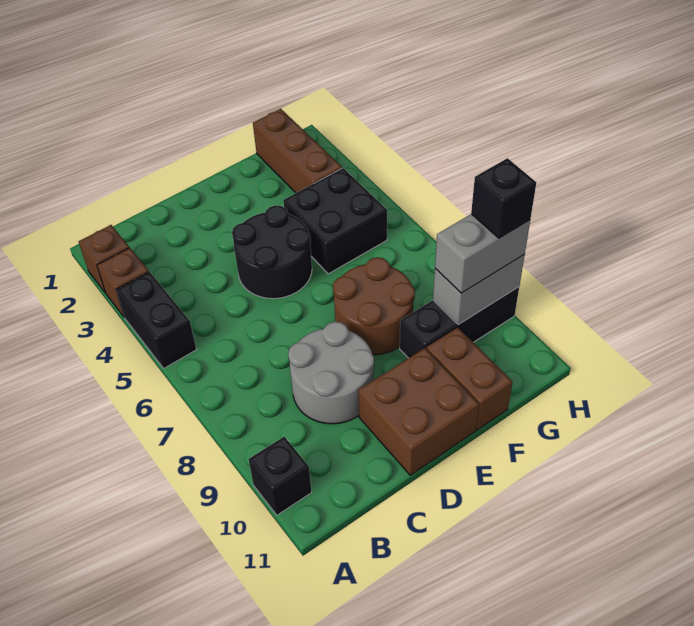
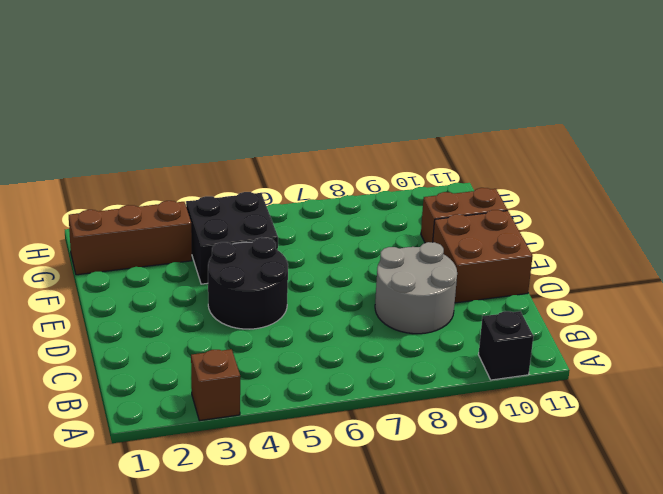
none -> brown brick A2 level 1
none -> black brick A4:A5 level 1
none -> brown round brick E7:F8 level 1

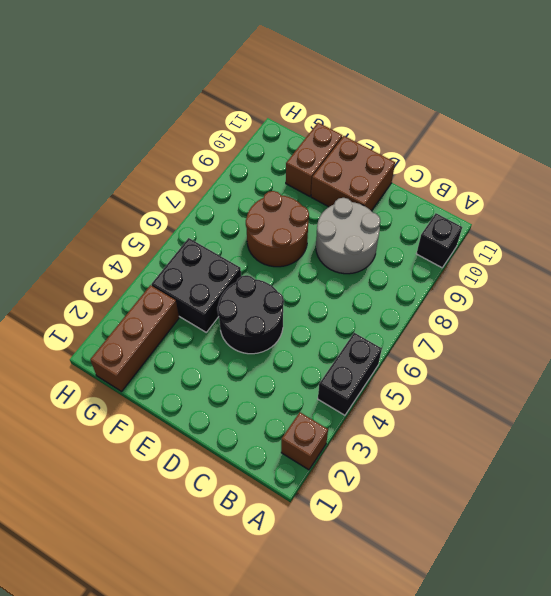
none -> brown brick A3 level 1
none -> black brick F9:H9 level 1
none -> grey brick G9:H9 level 2

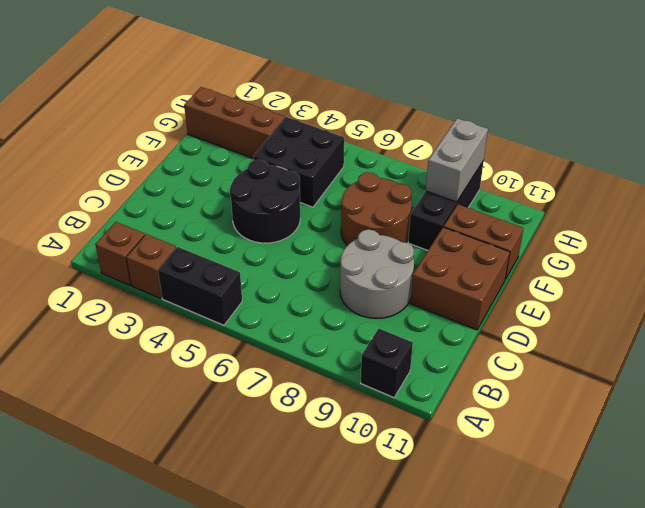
none -> grey brick G9:H9 level 3
none -> black brick H9 level 4

